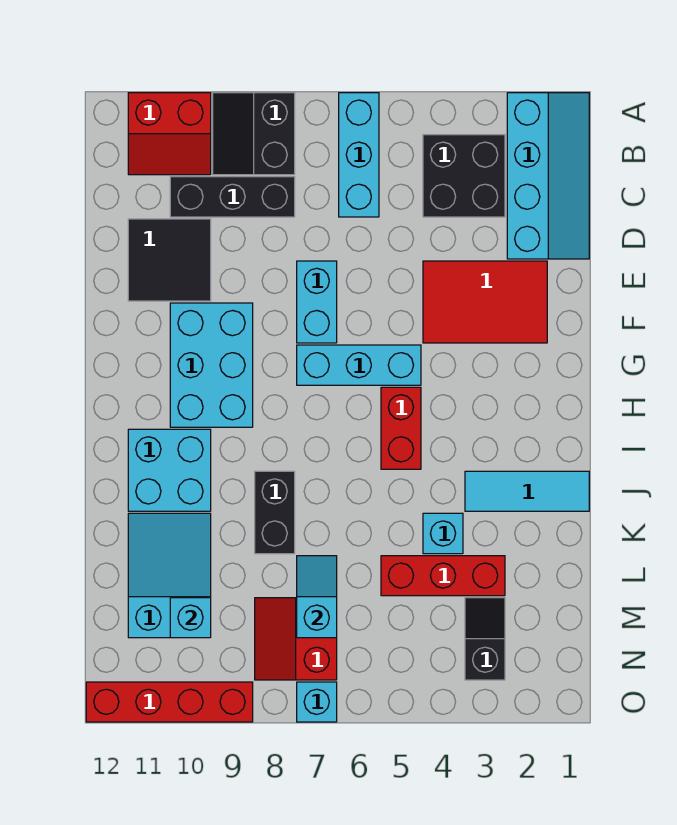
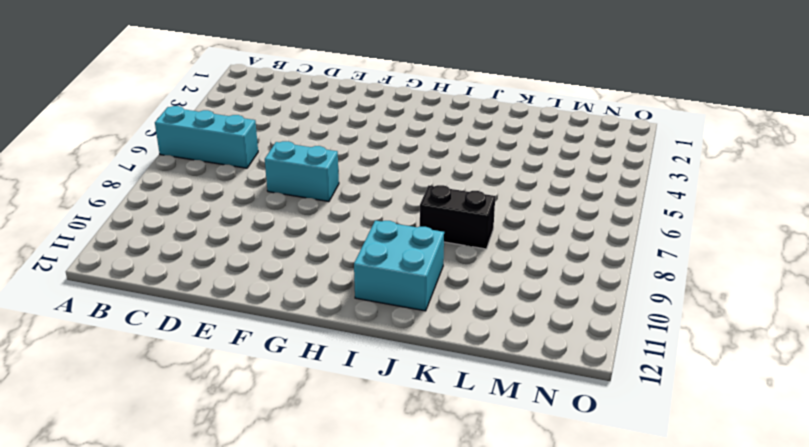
none -> cyan slope A1:D2 level 1 top 2
none -> black slope A8:B9 level 1 top 8
none -> red slope A10:B11 level 1 top A

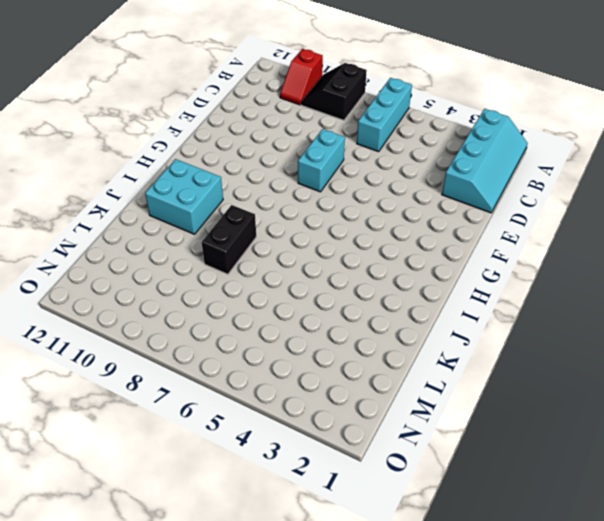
red slope A10:B10 level 1 top A -> red slope A10:B11 level 1 top A
none -> black brick B3:C4 level 1
none -> black brick C8:C10 level 1
none -> black tile D10:E11 level 1

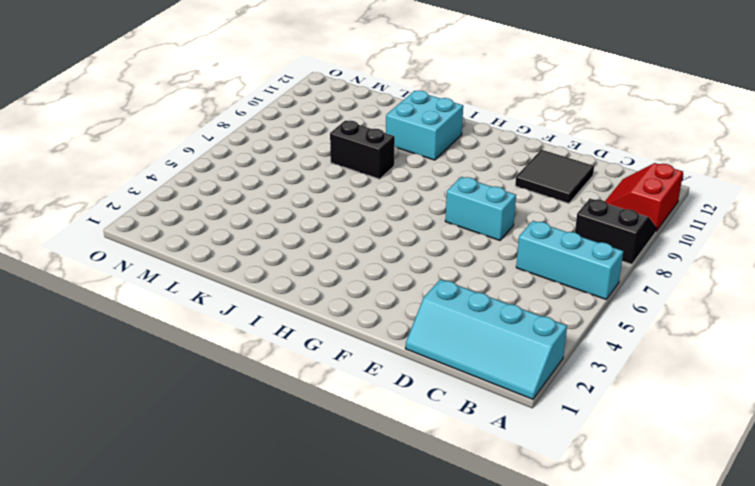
none -> black brick B3:C4 level 1
none -> black brick C8:C10 level 1
none -> red tile E2:F4 level 1

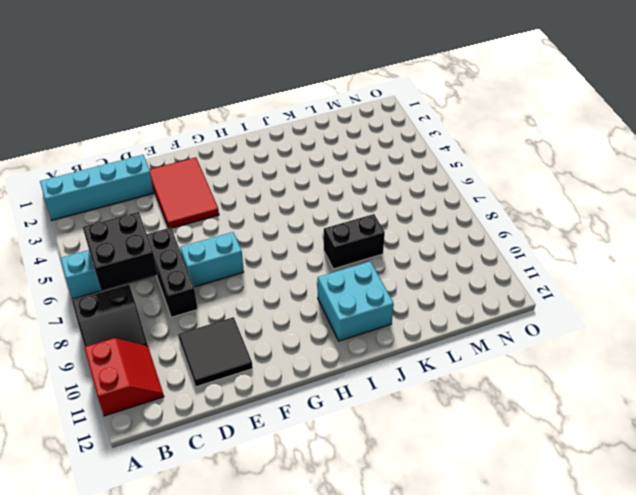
black brick B6:C7 level 2 -> black brick B3:C4 level 1
black brick D6:D8 level 1 -> black brick C8:C10 level 1
none -> cyan brick F9:H10 level 1
none -> cyan brick G5:G7 level 1
none -> red brick H5:I5 level 1

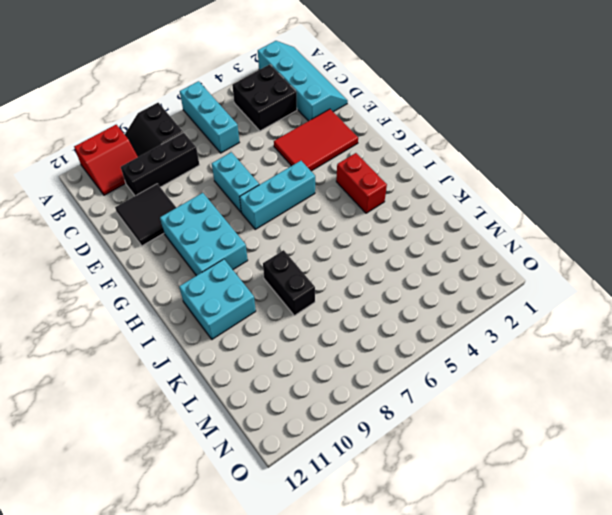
red brick H3:I3 level 1 -> red brick H5:I5 level 1
none -> cyan tile J1:J3 level 1
none -> cyan brick K4 level 1
none -> cyan slope K10:M11 level 1 top M

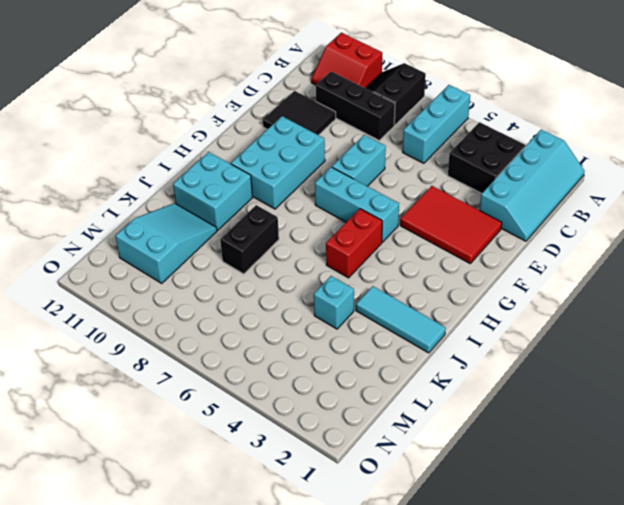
none -> red brick L3:L5 level 1
none -> black slope M3:N3 level 1 top N
none -> red slope M7:N8 level 1 top 7

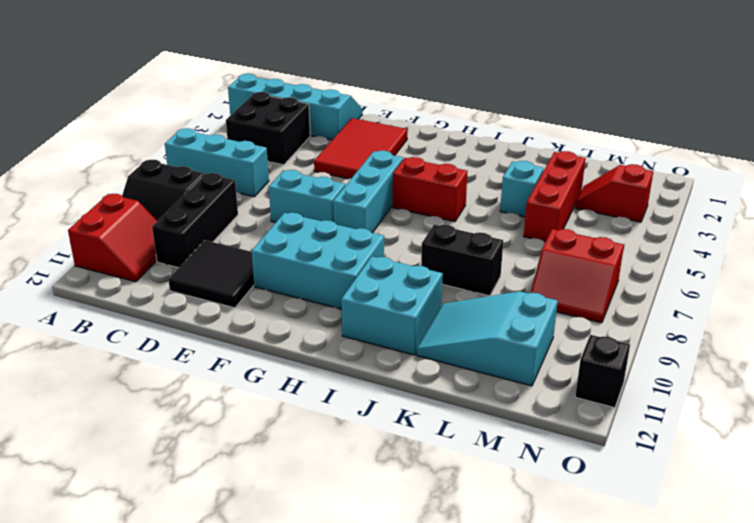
red slope M3:N3 level 1 top N -> black slope M3:N3 level 1 top N
black brick O11 level 1 -> red brick O9:O12 level 1
none -> cyan tile J1:J3 level 1
none -> cyan brick O7 level 1
none -> cyan slope L7:M7 level 2 top M

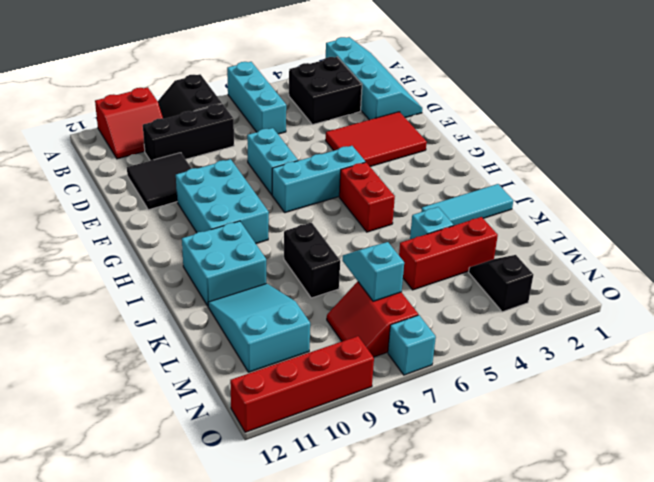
none -> cyan brick M10 level 2

